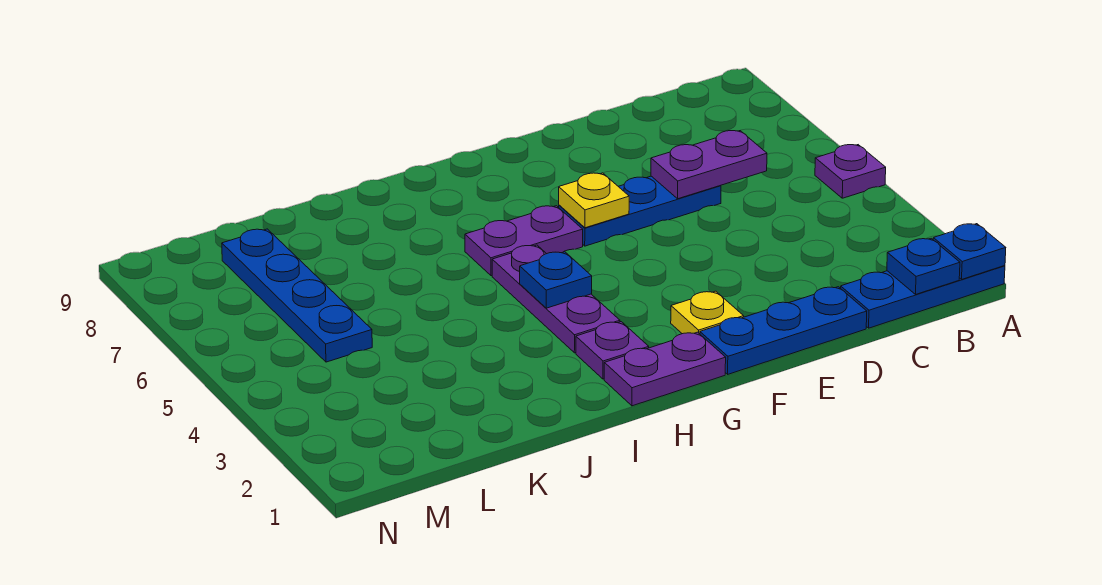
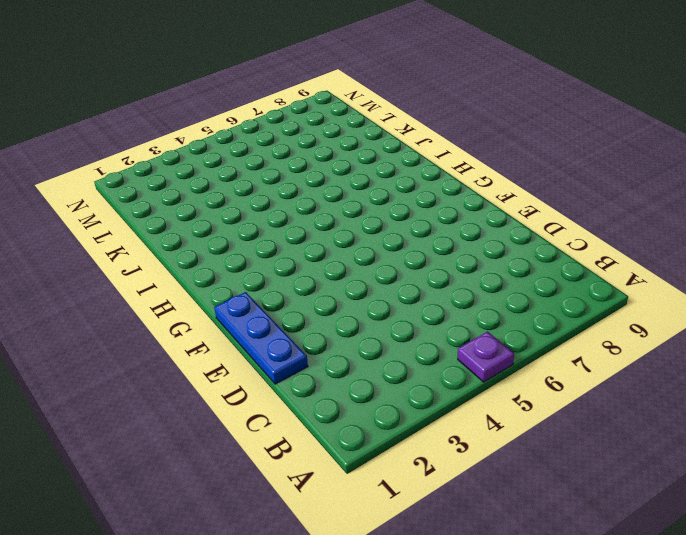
none -> blue plate A1:C1 level 1
none -> blue plate D6:F6 level 1
none -> yellow plate F2 level 1

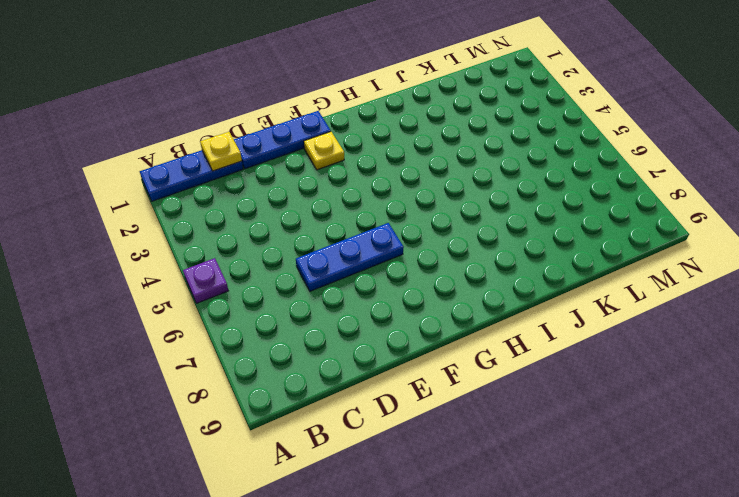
yellow plate C1 level 2 -> yellow plate F6 level 2
none -> purple plate G1:H1 level 1
none -> purple plate G6:H6 level 1
none -> purple plate H2 level 1

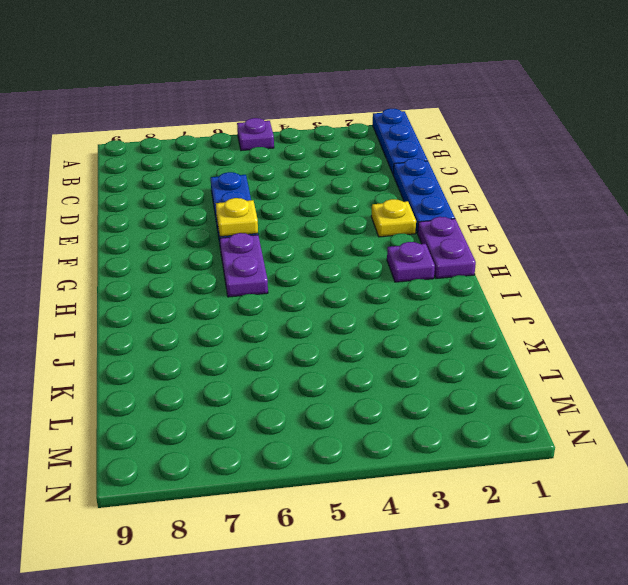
none -> purple plate H3:H5 level 1
none -> blue plate L5:L8 level 1
none -> blue plate A1 level 2

